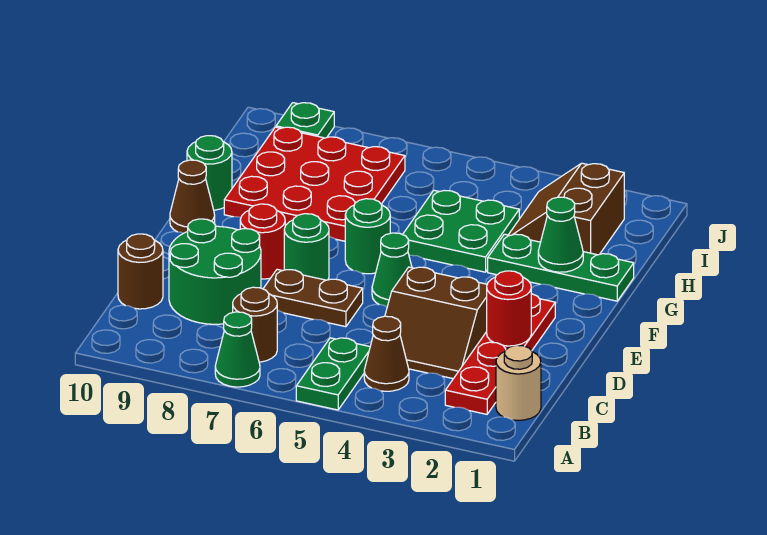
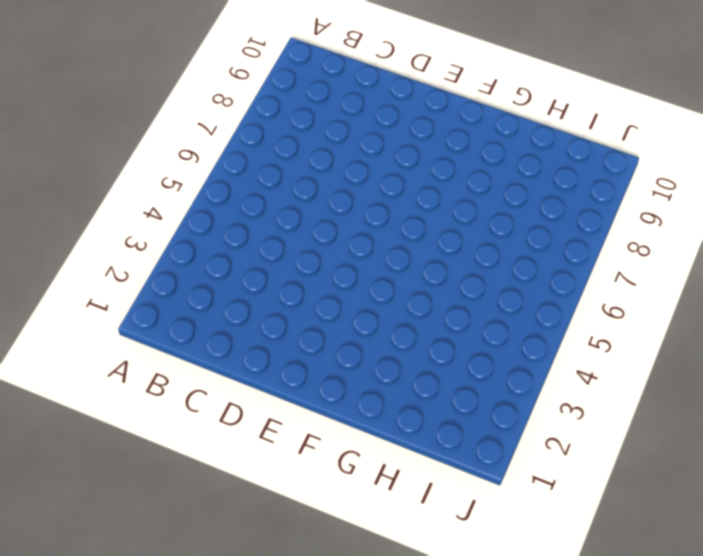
none -> green plate A5:B5 level 1
none -> green cone A7 level 1
none -> tan round brick B1 level 1

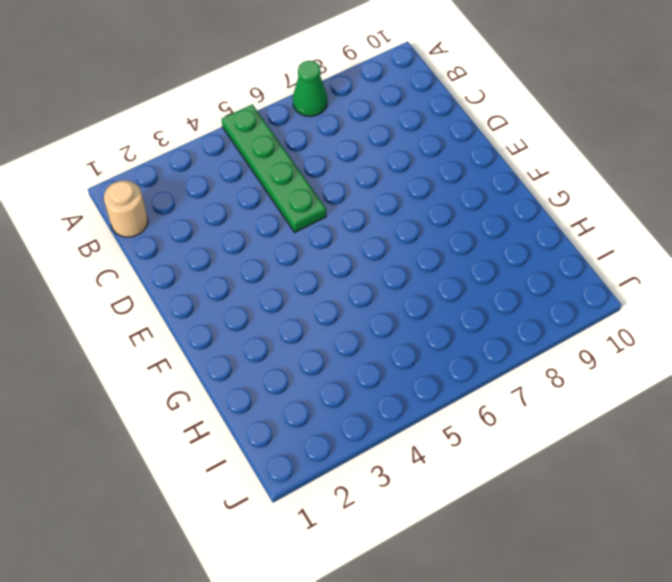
green plate A5:D5 level 1 -> green plate A5:B5 level 1
none -> red plate B2:E2 level 1
none -> brown cone B4 level 1
none -> brown round brick B7 level 1

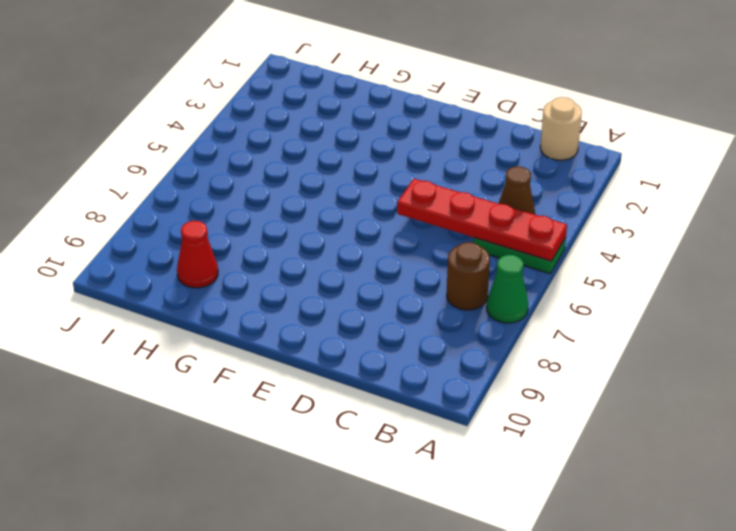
red plate A5:D5 level 2 -> red plate B2:E2 level 1
red cone H9 level 1 -> red plate G7:I9 level 1
none -> brown slope C3:D4 level 1 top D
none -> green round brick C8:D9 level 1
none -> brown round brick C10 level 1

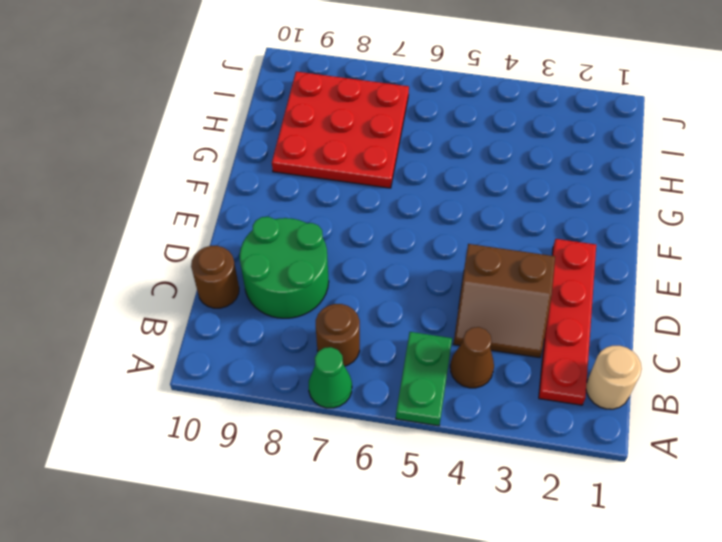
none -> brown plate D6:D7 level 1
none -> green cone E5 level 1
none -> green round brick E7 level 1

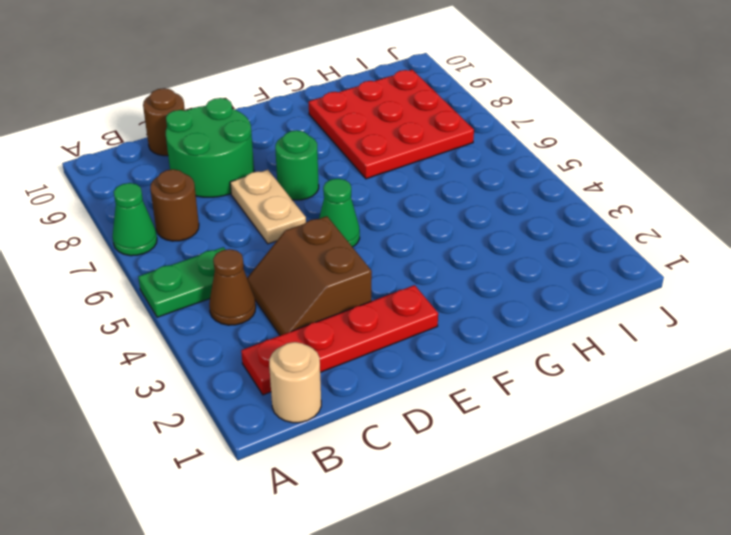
tan plate D6:D7 level 1 -> brown plate D6:D7 level 1
none -> red round brick E8 level 1
none -> green round brick F6 level 1
none -> brown cone F10 level 1

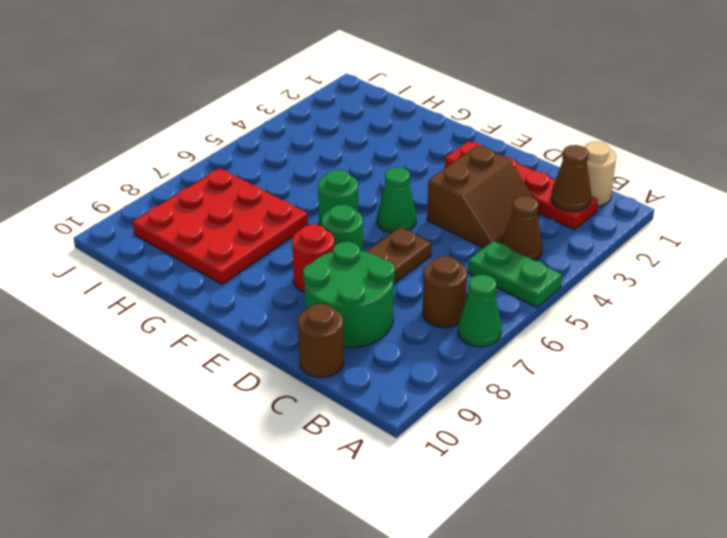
brown cone B2 level 2 -> brown cone F10 level 1
none -> green plate G1:G3 level 1
none -> green plate G4:H5 level 1
none -> green round brick G10 level 1

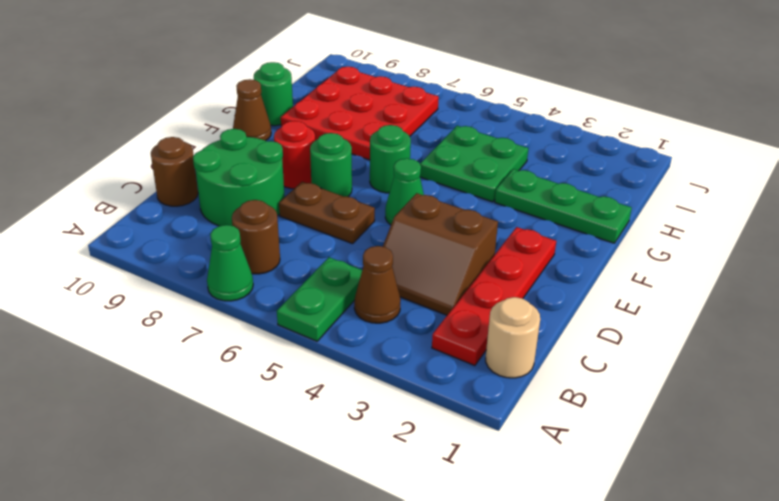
none -> brown slope H2:I3 level 1 top 2
none -> green plate J9 level 1
none -> red round brick D2 level 2

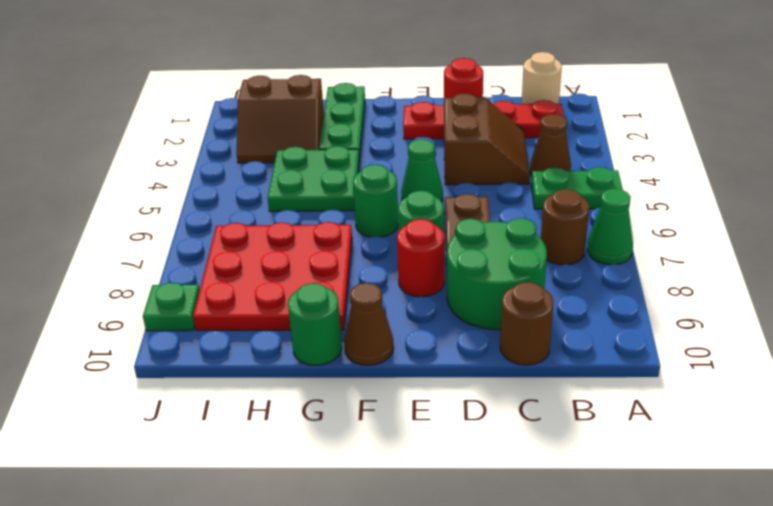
none -> green cone G2 level 2

